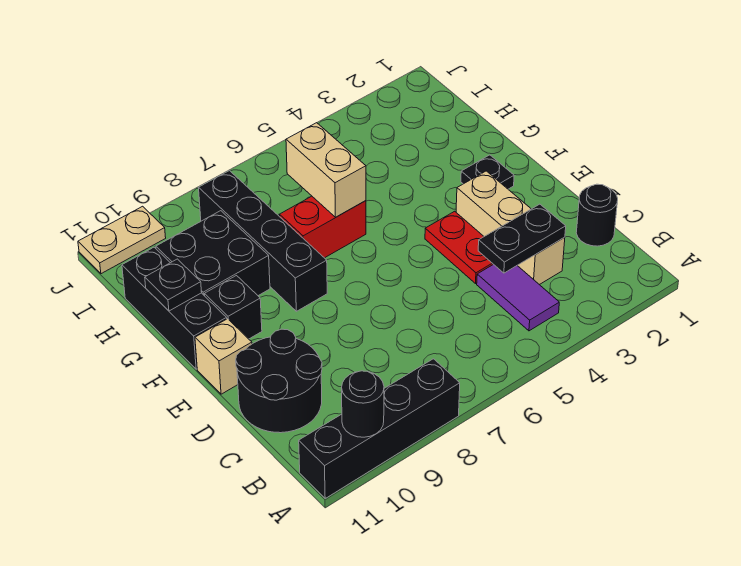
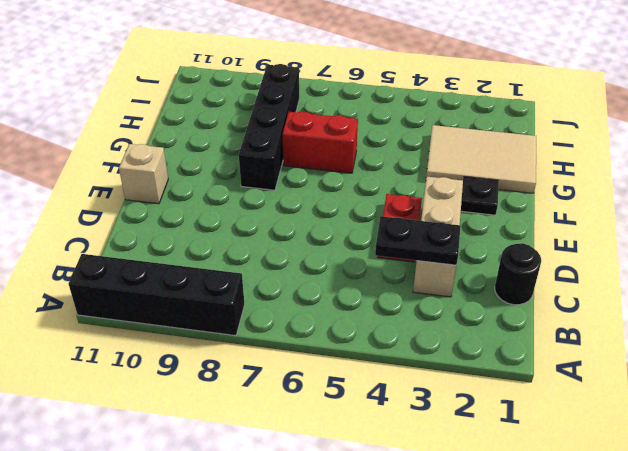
tan tile G1:H3 level 1 -> none
none -> purple tile B4:C4 level 1
none -> black round brick C10:D11 level 1
none -> black brick F10 level 1

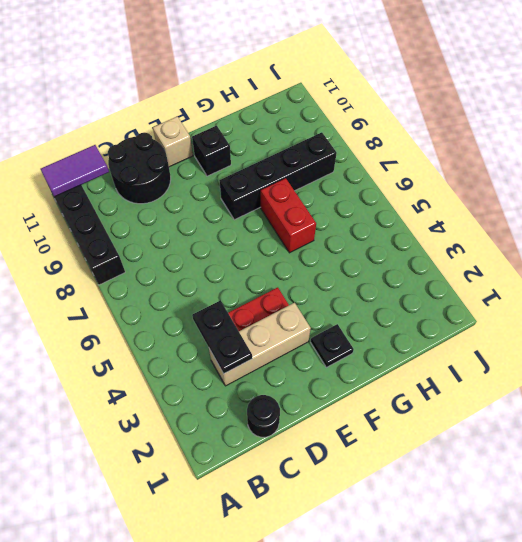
purple tile A11:B11 level 2 -> purple tile B4:C4 level 1
none -> black brick F11:H11 level 1
none -> black brick G9:H10 level 1
none -> tan plate J10:J11 level 1

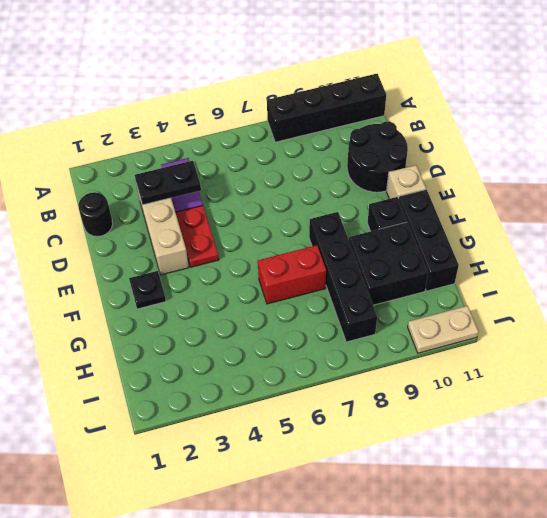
none -> black round brick A10 level 2
none -> tan brick G6:H6 level 2
none -> black plate G11 level 2

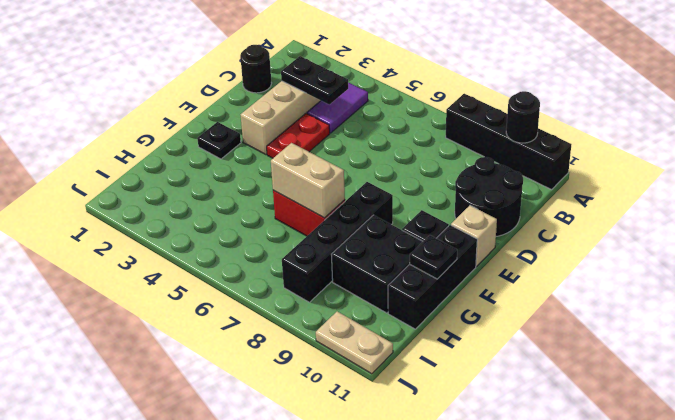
tan brick G6:G7 level 2 -> tan brick G6:H6 level 2

